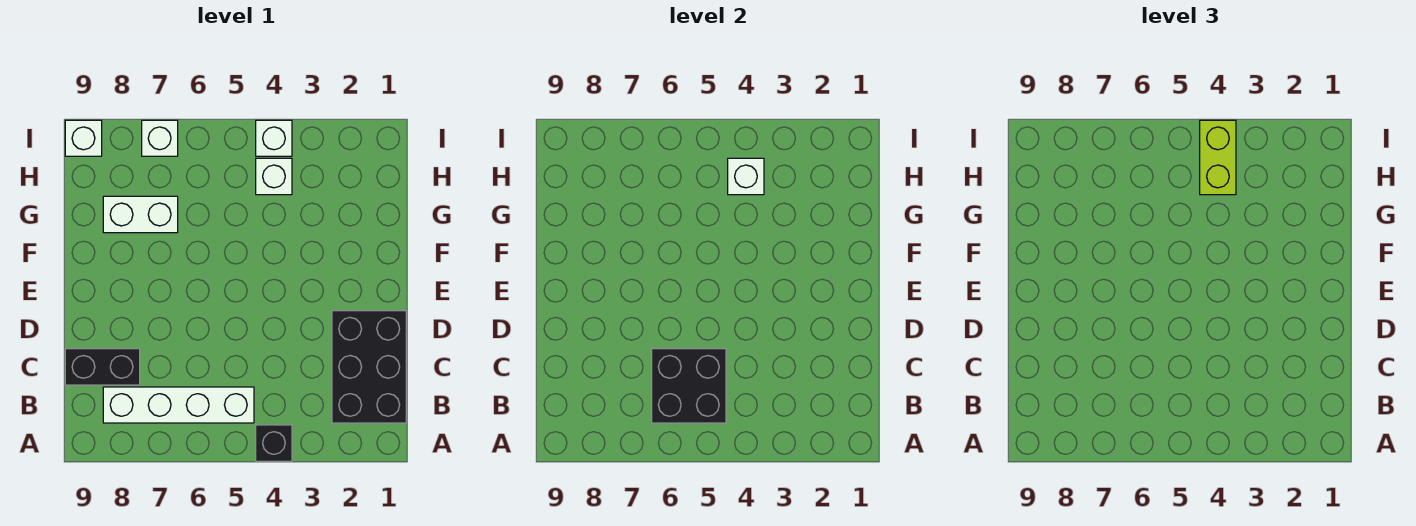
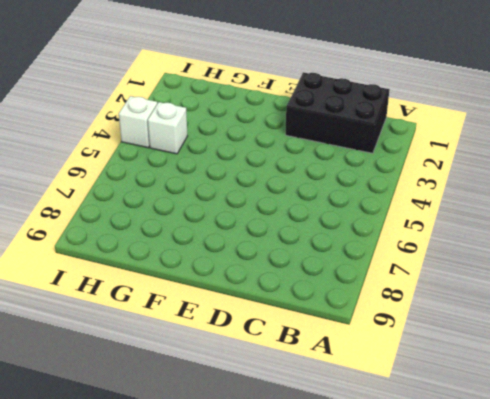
none -> black brick A4 level 1
none -> white brick B5:B8 level 1
none -> black brick C8:C9 level 1

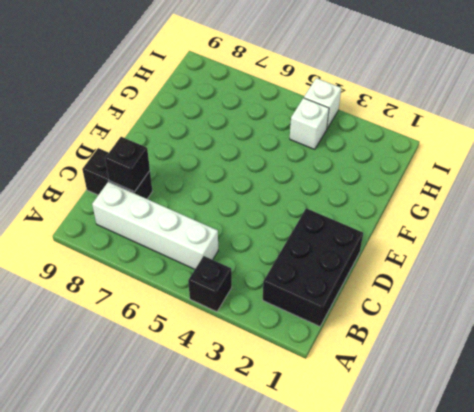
black brick C8 level 2 -> none
none -> white brick G7:G8 level 1
none -> white brick I7 level 1
none -> white brick I9 level 1

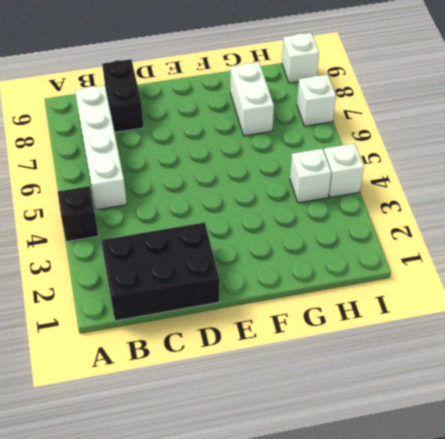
none -> black brick B5:C6 level 2
none -> white brick H4 level 2
none -> lime brick H4:I4 level 3

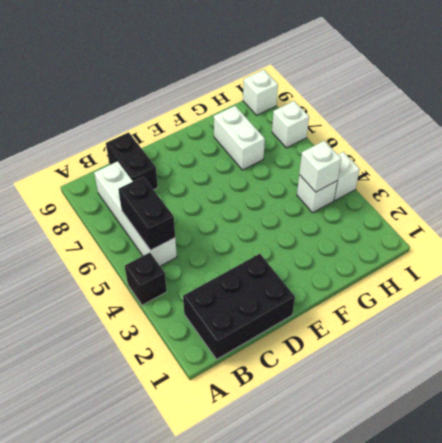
black brick B5:B6 level 2 -> black brick B5:C6 level 2
none -> lime brick H4:I4 level 3

